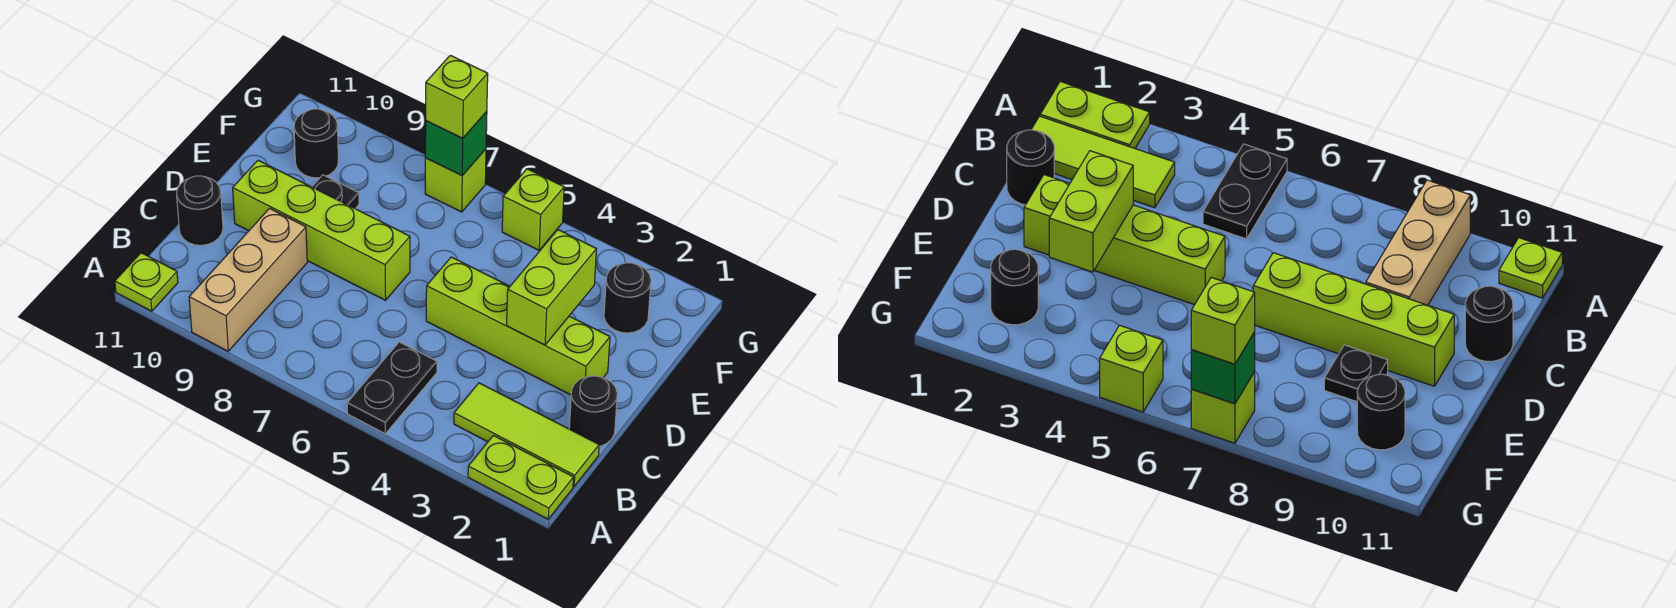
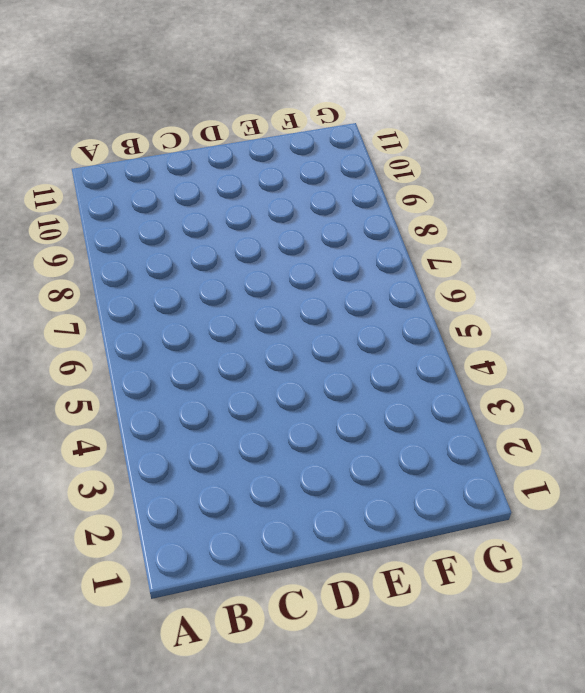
none -> lime plate A1:A2 level 1
none -> black plate A5:B5 level 1
none -> tan brick A9:C9 level 1

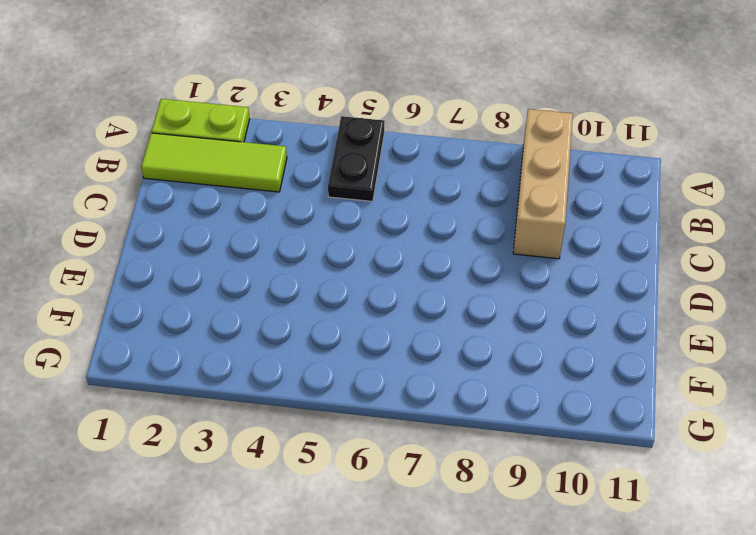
none -> lime plate A11 level 1
none -> black round brick C1 level 1
none -> black round brick C11 level 1

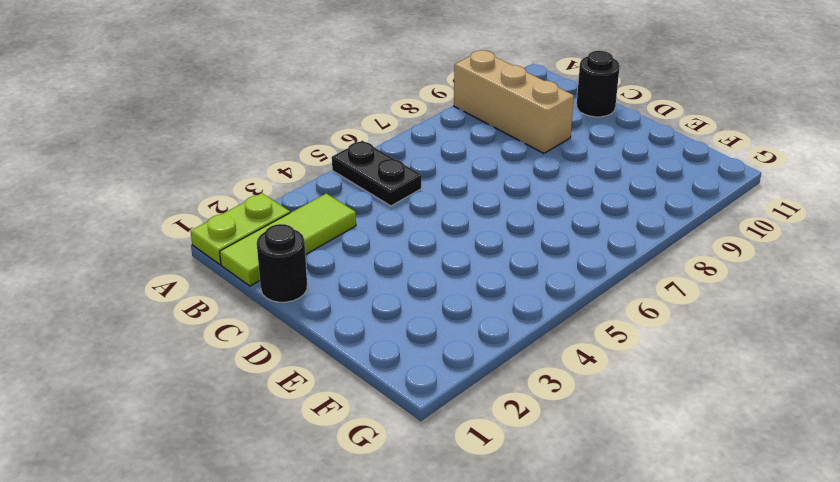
none -> lime plate A11 level 1
none -> lime brick D2:D5 level 1
none -> lime brick D7:D10 level 1

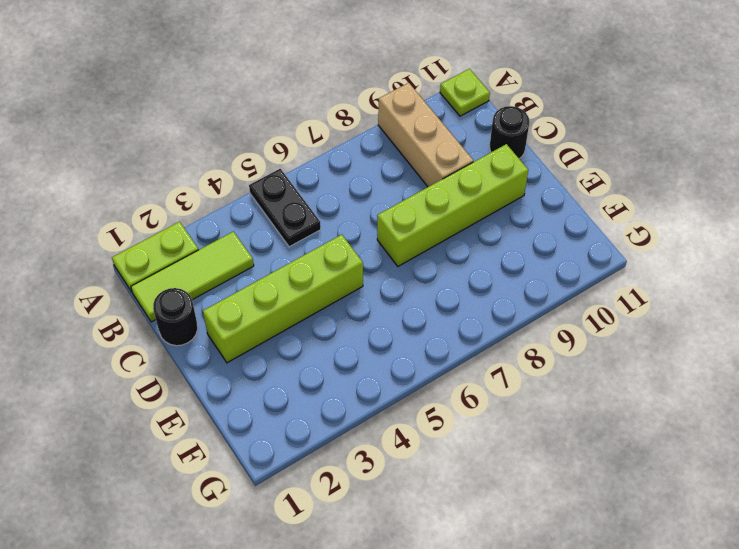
none -> black plate E9 level 1
none -> black round brick F2 level 1
none -> black round brick F10 level 1

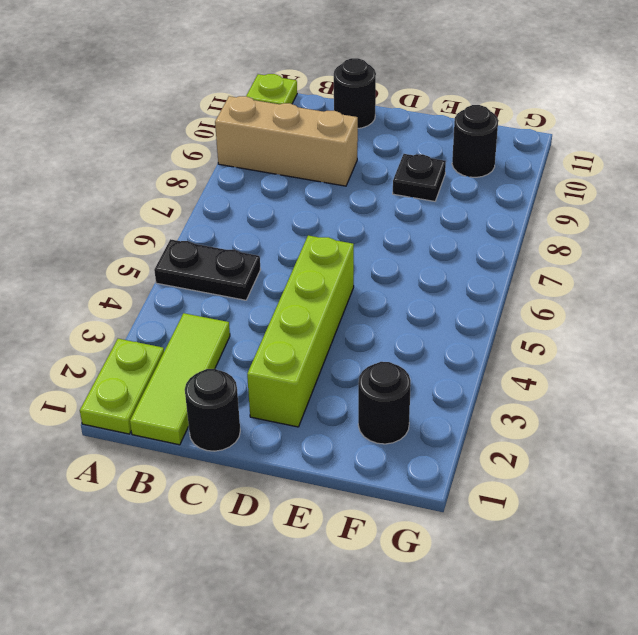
none -> lime brick D7:D10 level 1
none -> lime brick G5 level 1
none -> lime brick G7 level 1

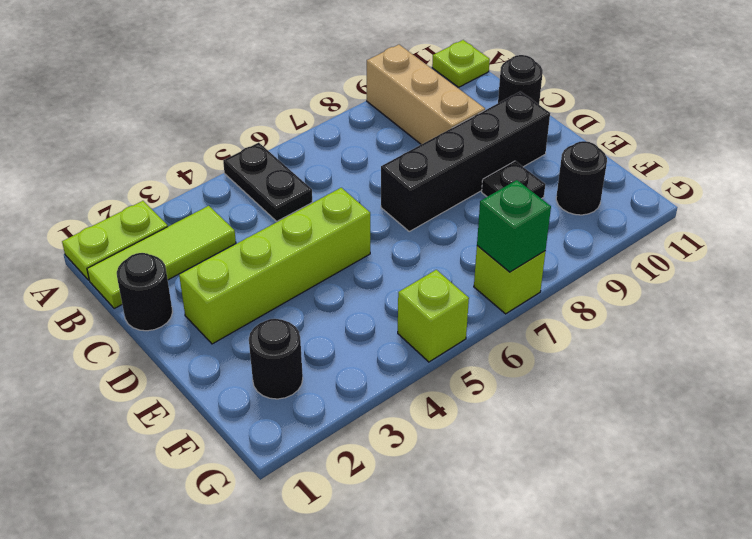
black brick D7:D10 level 1 -> lime brick D7:D10 level 1
none -> lime brick D3:E3 level 2
none -> lime brick G7 level 3

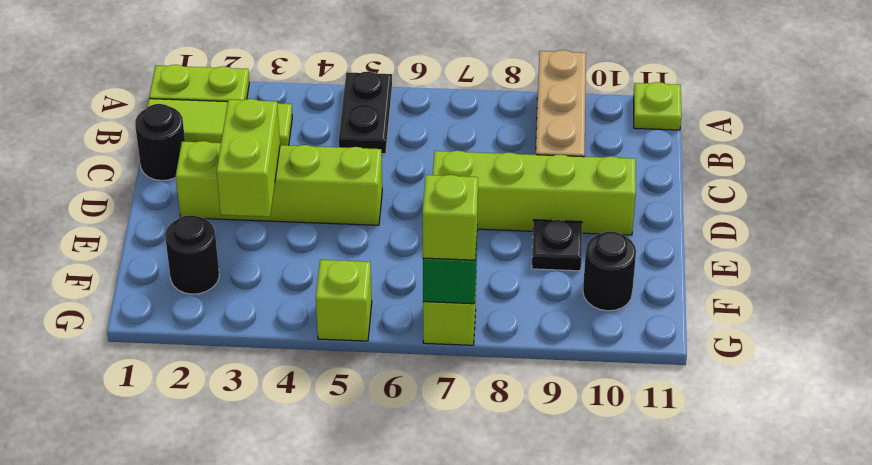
none -> black round brick C11 level 1

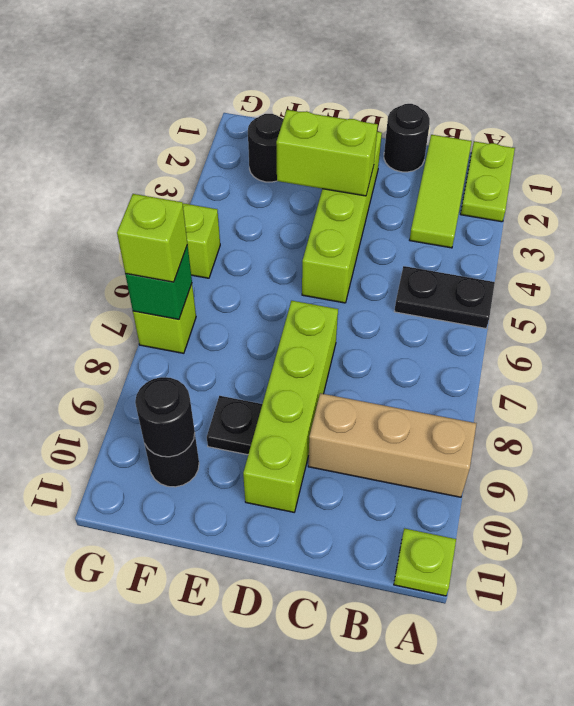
black round brick F10 level 2 -> black round brick C11 level 1

